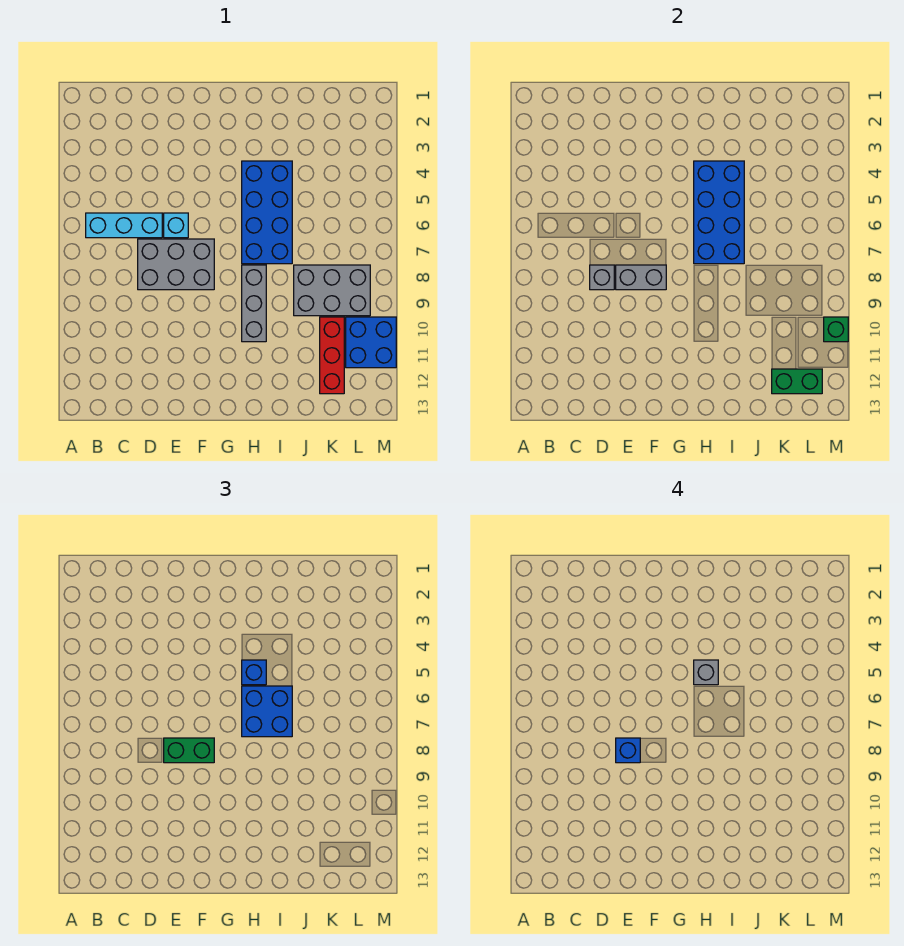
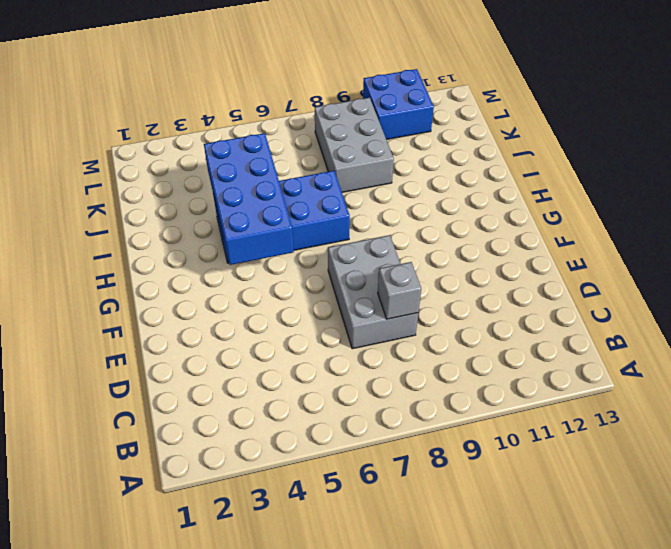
blue brick G4:J5 level 2 -> blue brick H4:I7 level 2
none -> cyan brick B6:D6 level 1
none -> cyan brick E6 level 1
none -> grey brick H8:H10 level 1

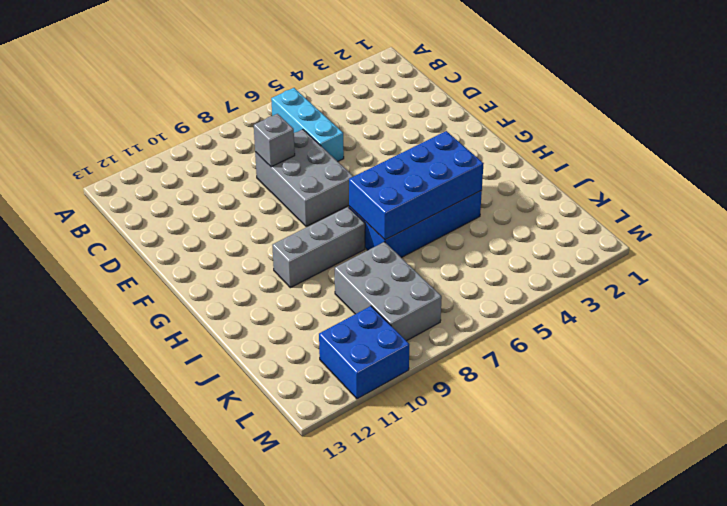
none -> cyan brick E6 level 1
none -> red brick K10:K12 level 1
none -> grey brick E8:F8 level 2

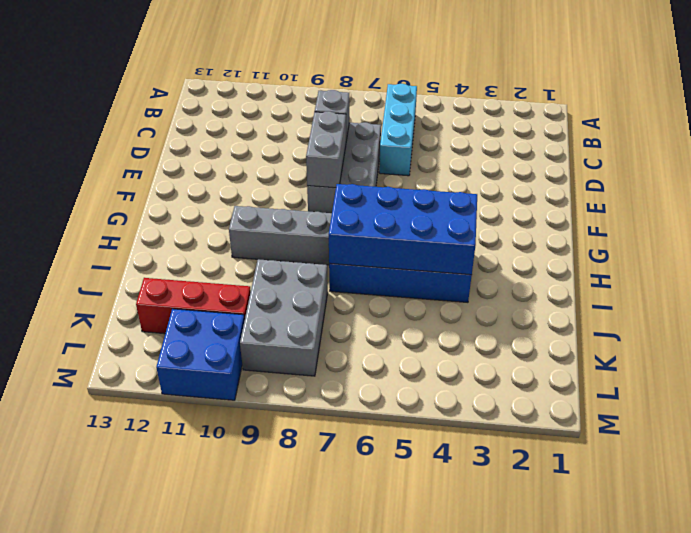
none -> cyan brick E6 level 1
none -> green brick K12:L12 level 2
none -> green brick M10 level 2

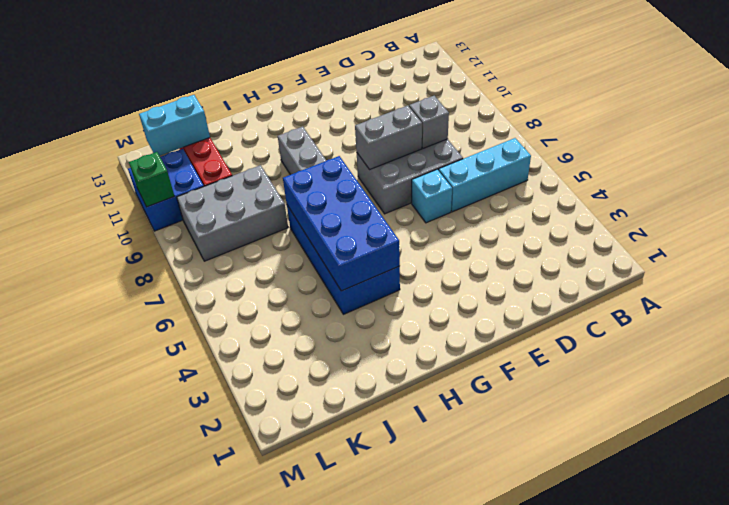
cyan brick K12:L12 level 2 -> green brick K12:L12 level 2
none -> green brick E8:F8 level 3
none -> blue brick H5 level 3
none -> blue brick H6:I7 level 3

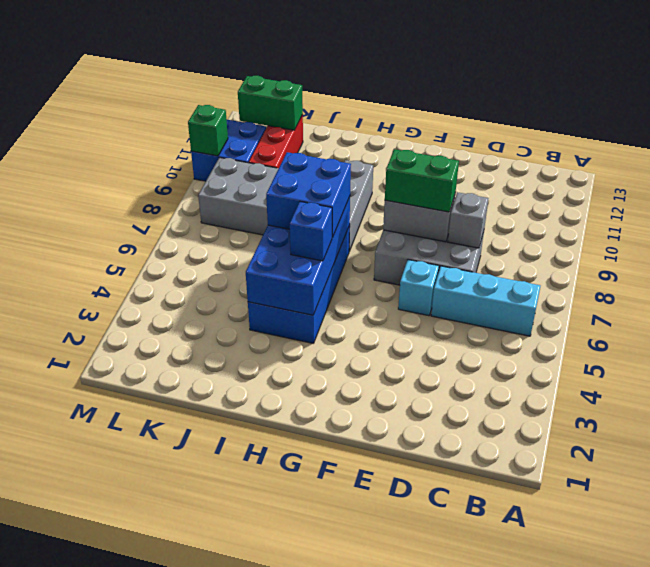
none -> blue brick E8 level 4
none -> grey brick H5 level 4

